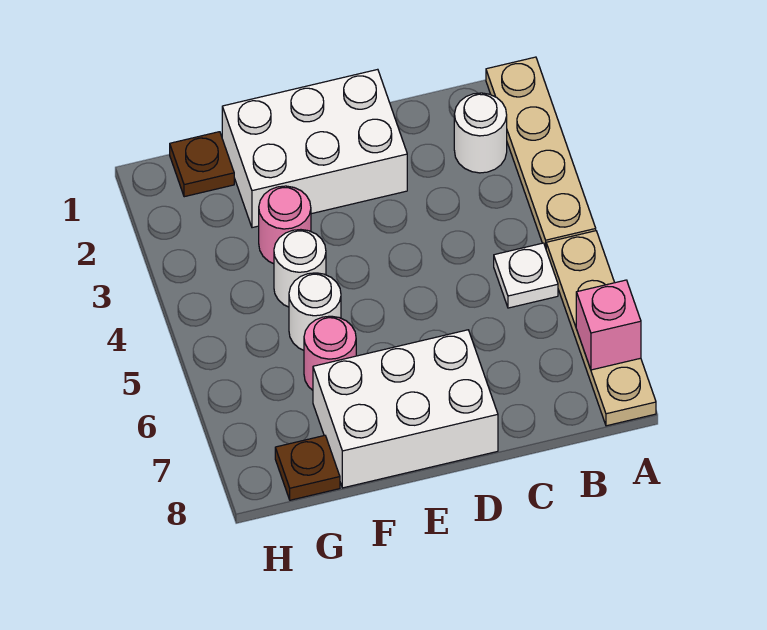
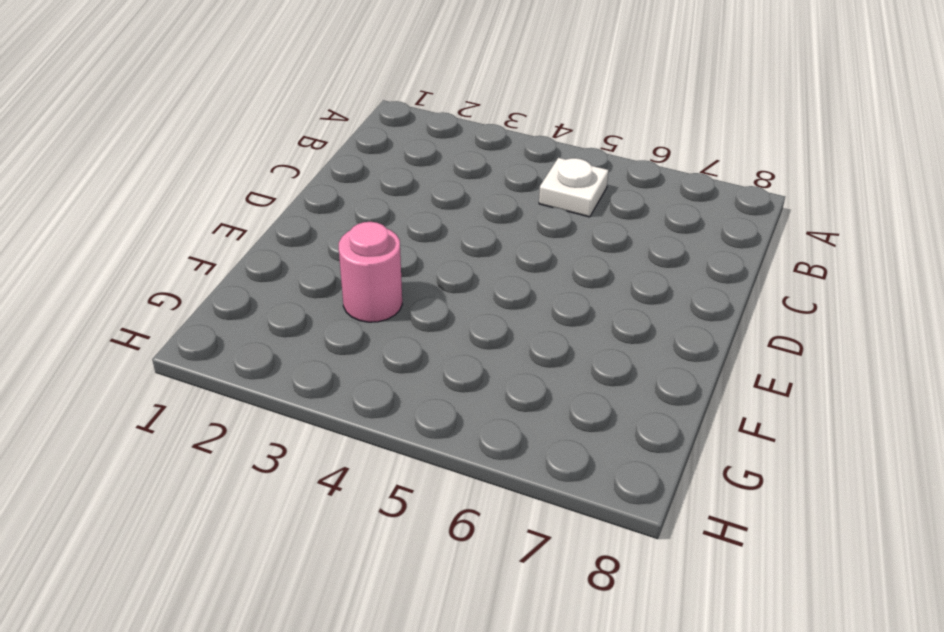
none -> tan plate A1:A4 level 1
none -> tan plate A5:A8 level 1
none -> white round brick B2 level 1

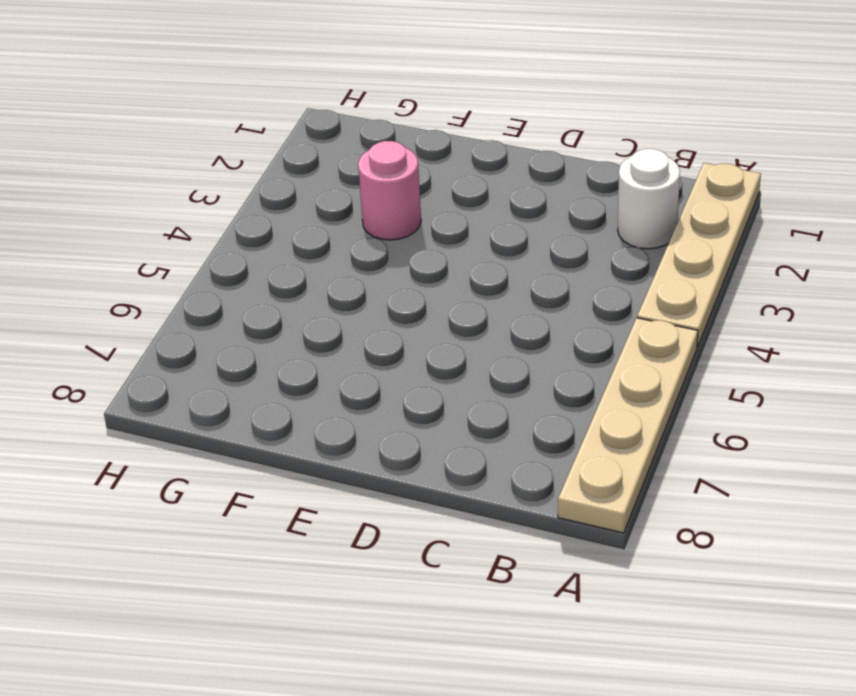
none -> white plate B5 level 1
none -> white brick D1:F2 level 1
none -> white brick D7:F8 level 1

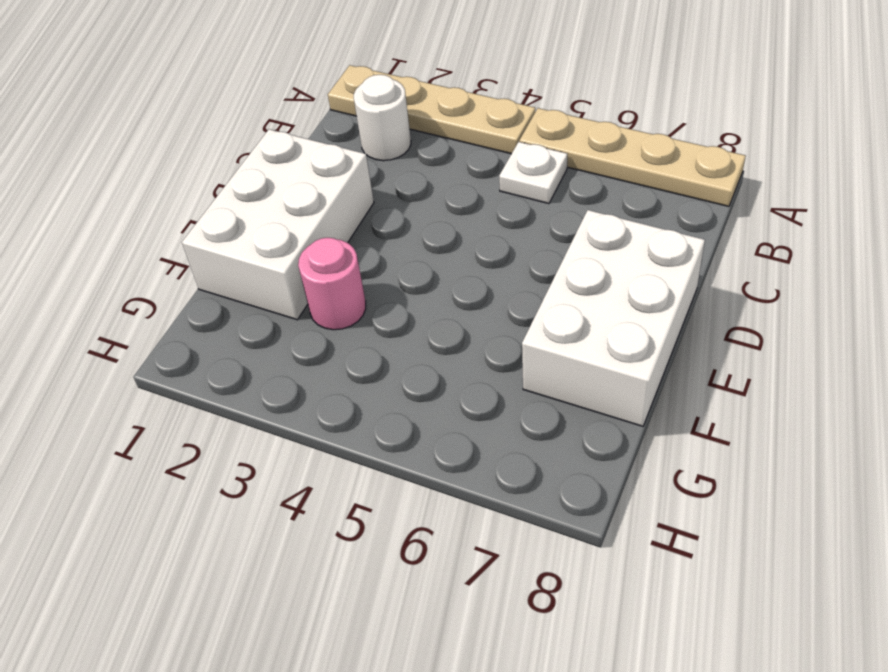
none -> white round brick F4 level 1
none -> white round brick F5 level 1
none -> pink round brick F6 level 1

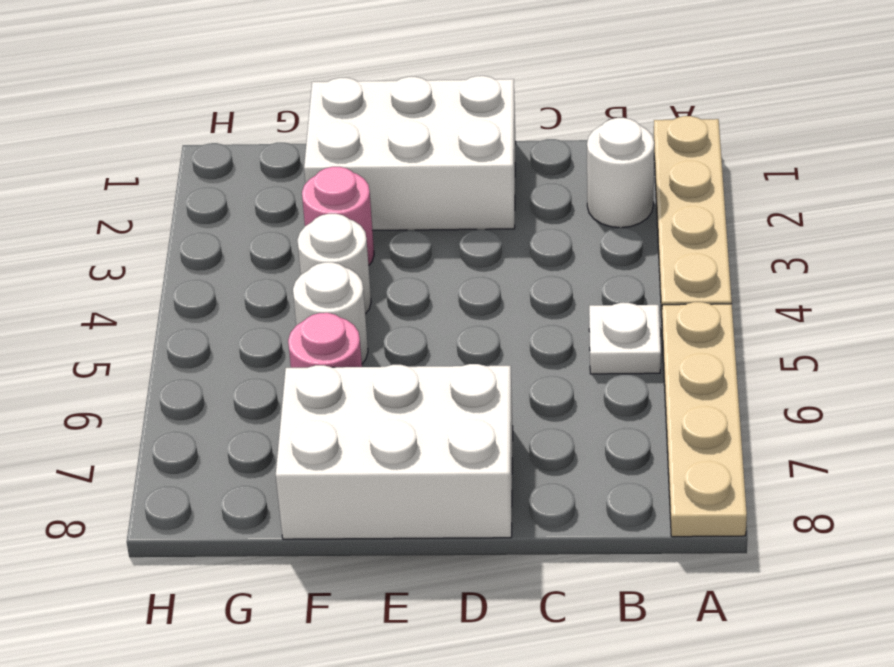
none -> brown plate G1 level 1
none -> brown plate G8 level 1
none -> pink brick A7 level 2

